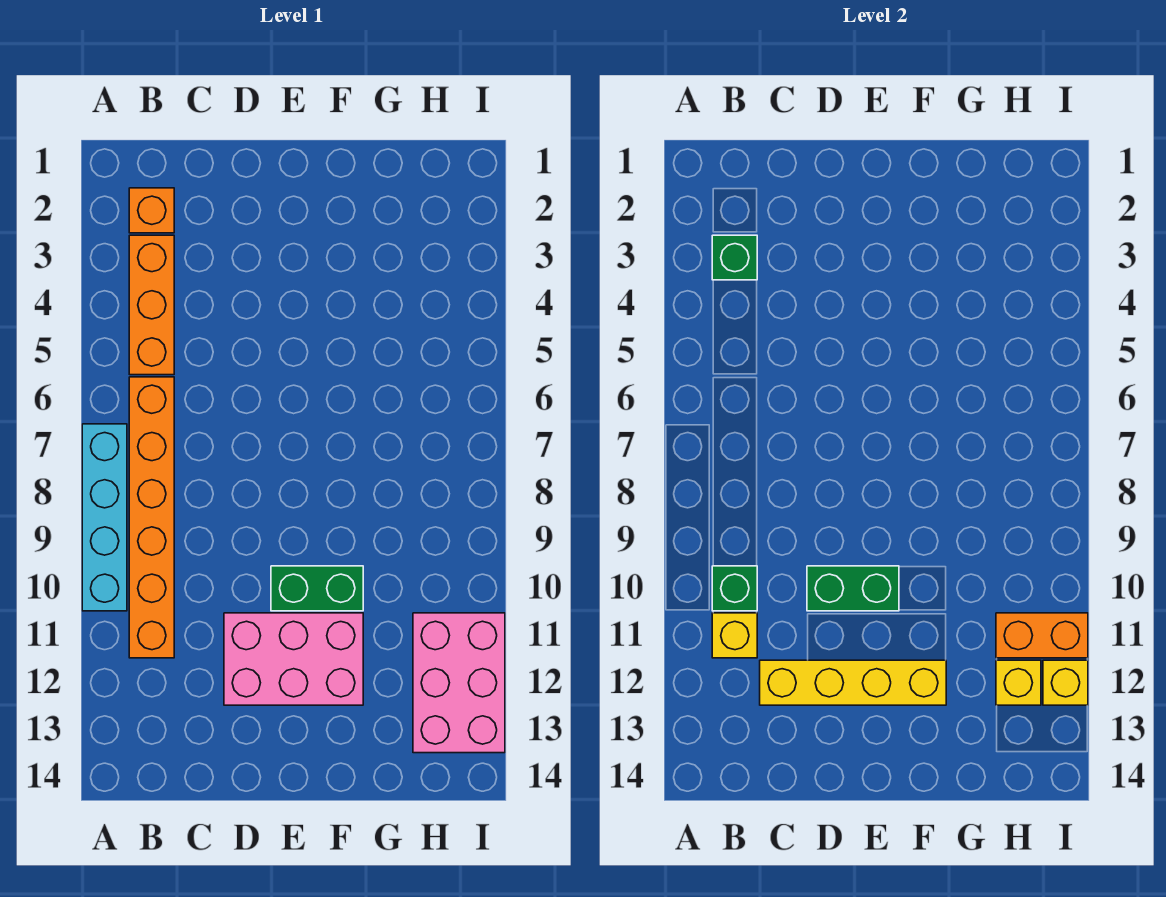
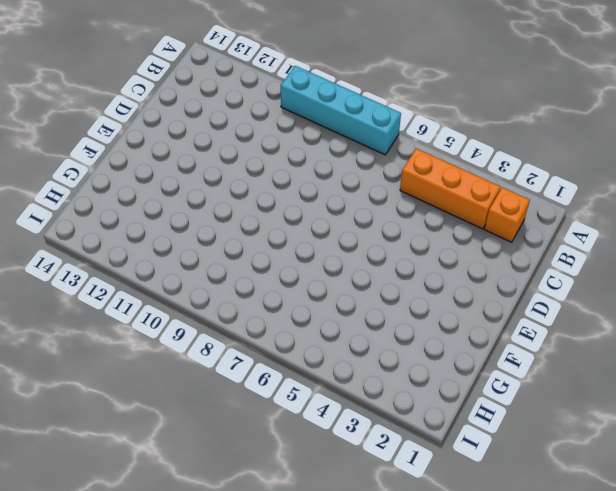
none -> orange brick B6:B11 level 1
none -> pink brick D11:F12 level 1
none -> green brick E10:F10 level 1

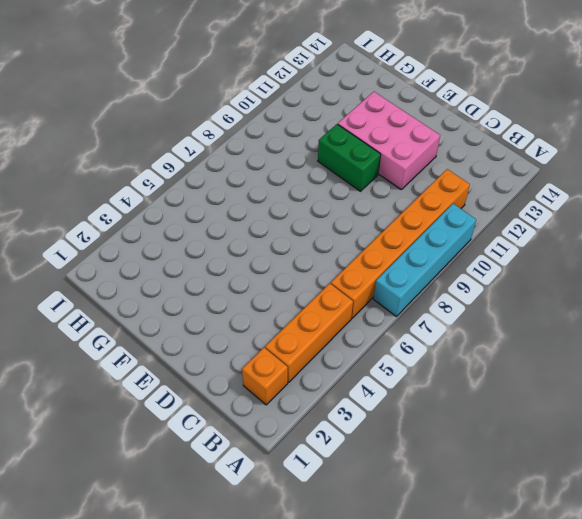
none -> pink brick H11:I13 level 1
none -> green brick B3 level 2
none -> green brick B10 level 2

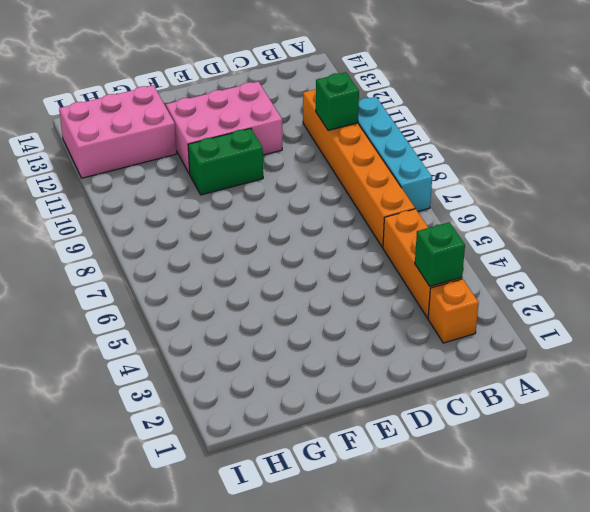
pink brick G12:I13 level 1 -> pink brick H11:I13 level 1
none -> yellow brick B11 level 2
none -> yellow brick C12:F12 level 2
none -> green brick D10:E10 level 2

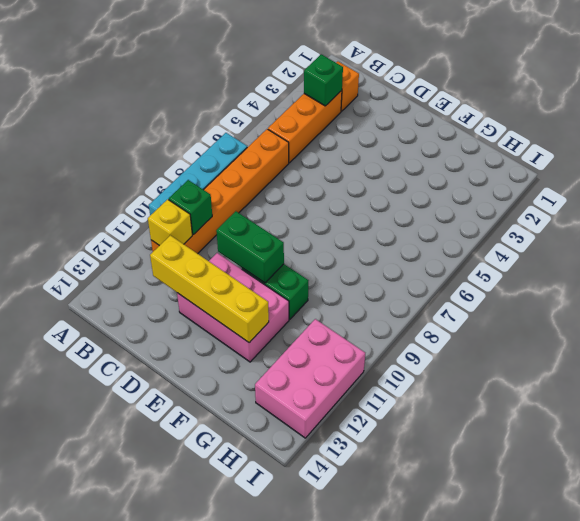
none -> orange brick H11:I11 level 2
none -> yellow brick H12 level 2
none -> yellow brick I12 level 2

